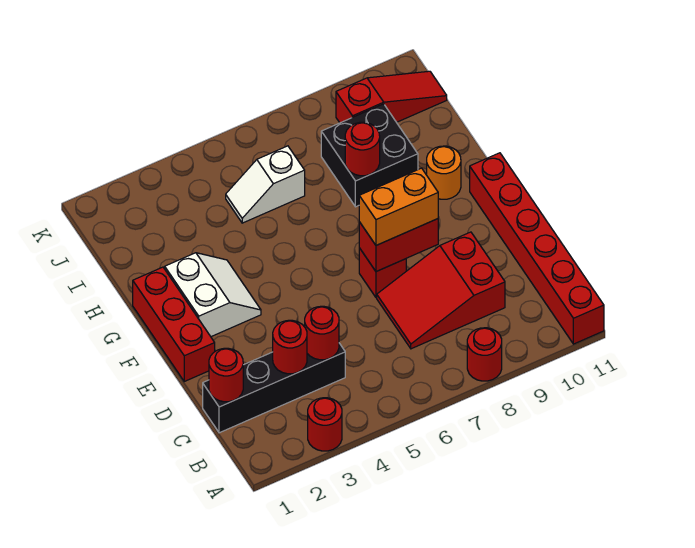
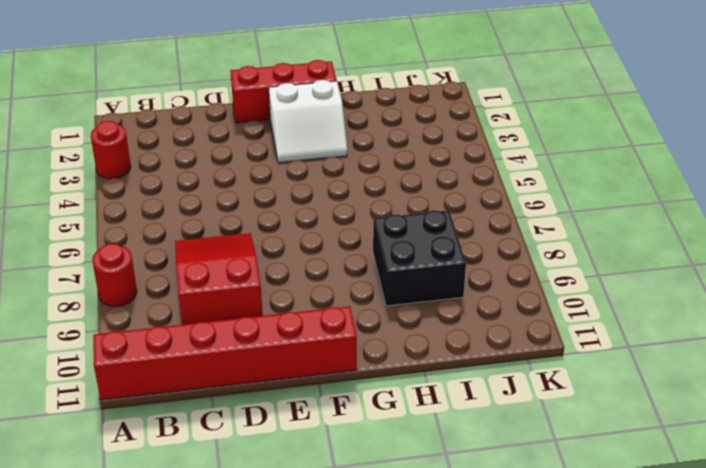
none -> black brick C1:C4 level 1
none -> red brick E7 level 1
none -> orange round brick G10 level 1

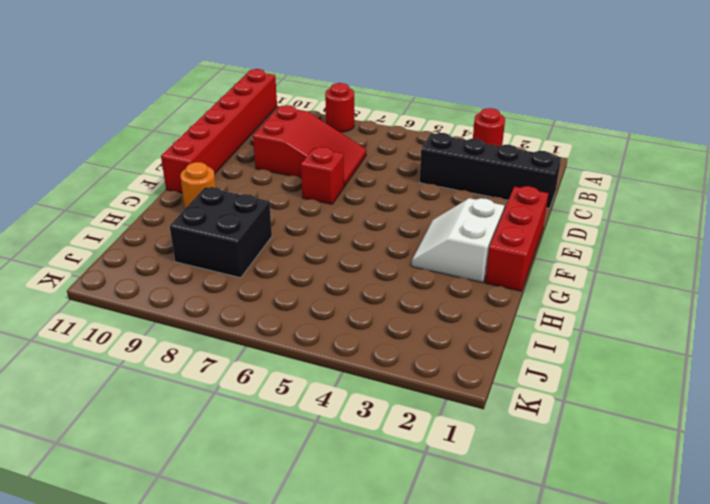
none -> white slope I5:I6 level 1 top 6
none -> red slope J9:J11 level 1 top 9
none -> red round brick C1 level 2

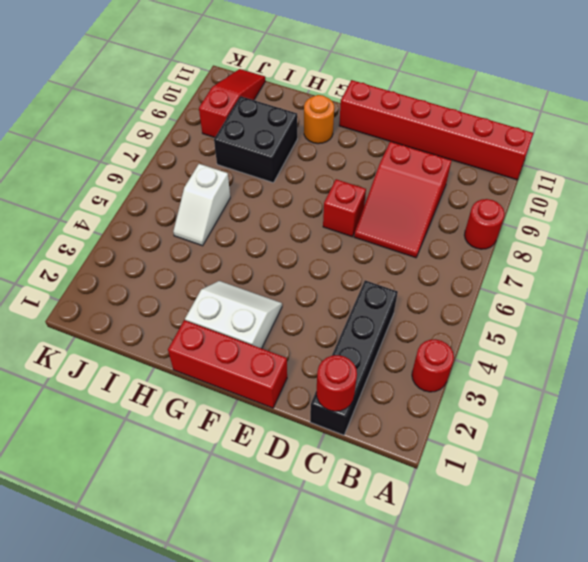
none -> red round brick C3 level 2
none -> red round brick C4 level 2
none -> red brick E7:E8 level 2

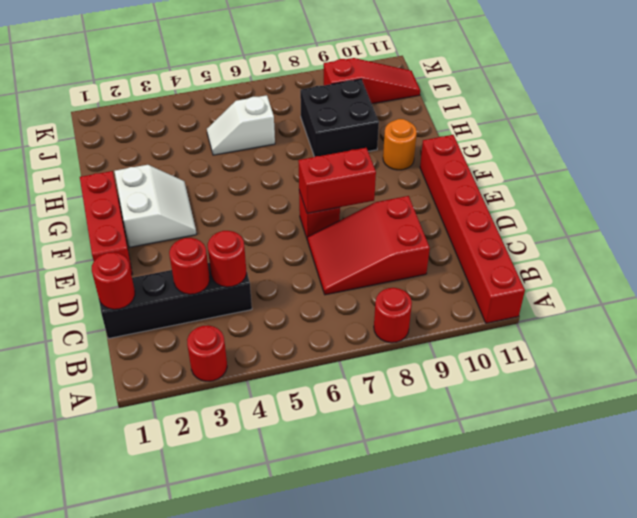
none -> red round brick H8 level 2
none -> orange brick E7:E8 level 3

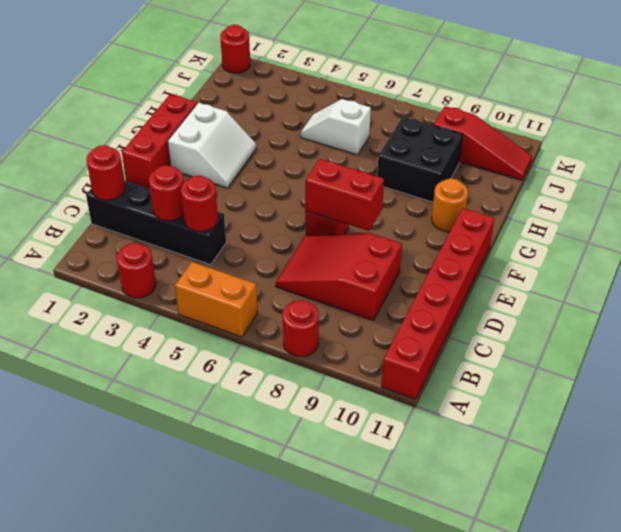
orange brick A5:A6 level 1 -> orange brick E7:E8 level 3
red round brick K1 level 1 -> red round brick H8 level 2

